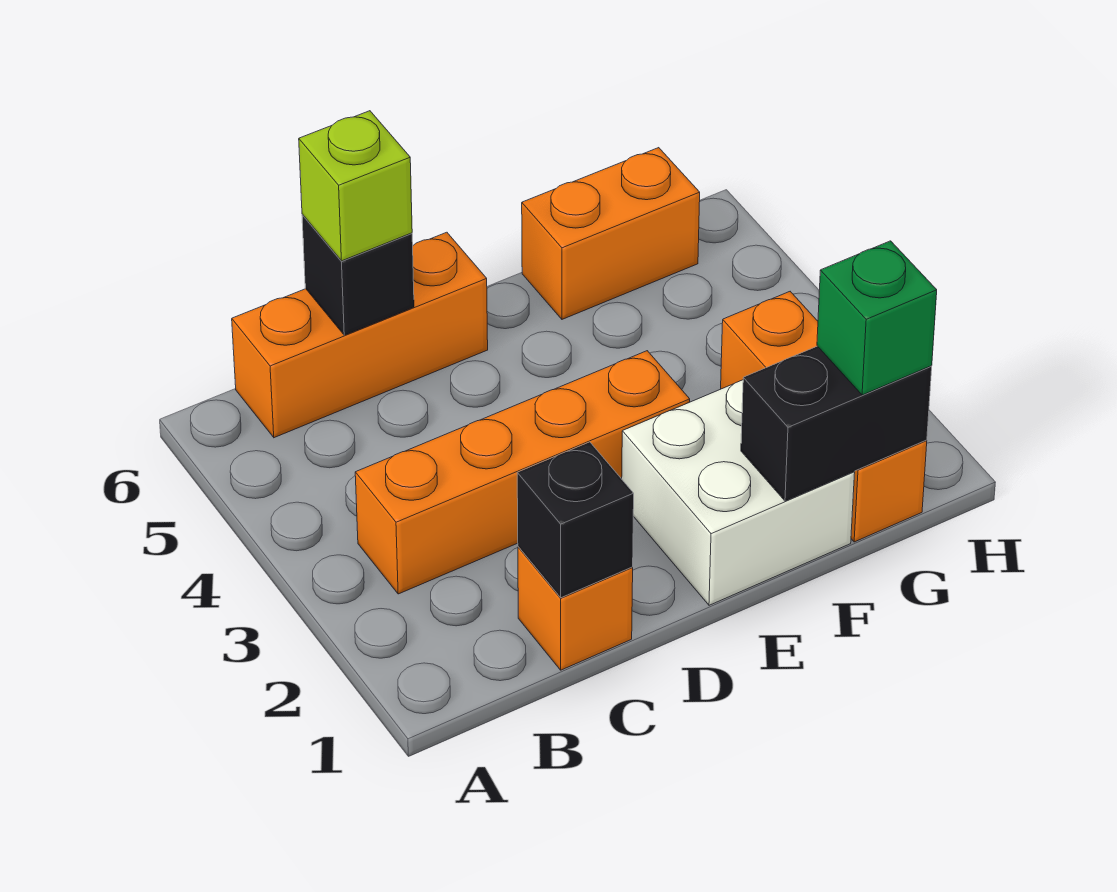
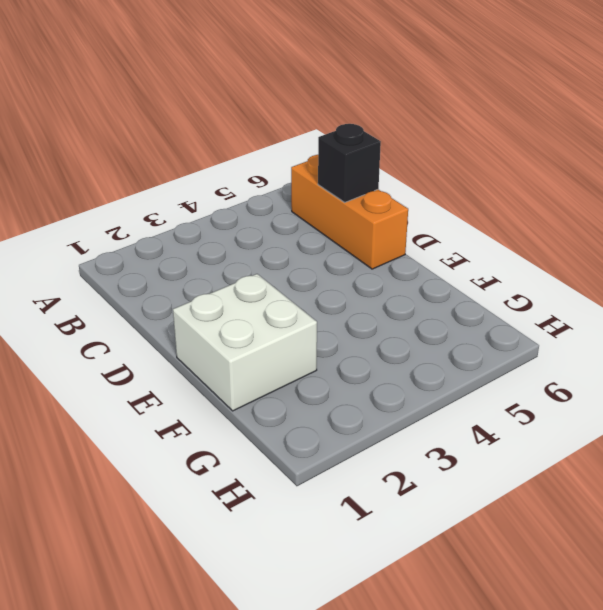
none -> orange brick B3:E3 level 1
none -> orange brick C1 level 1

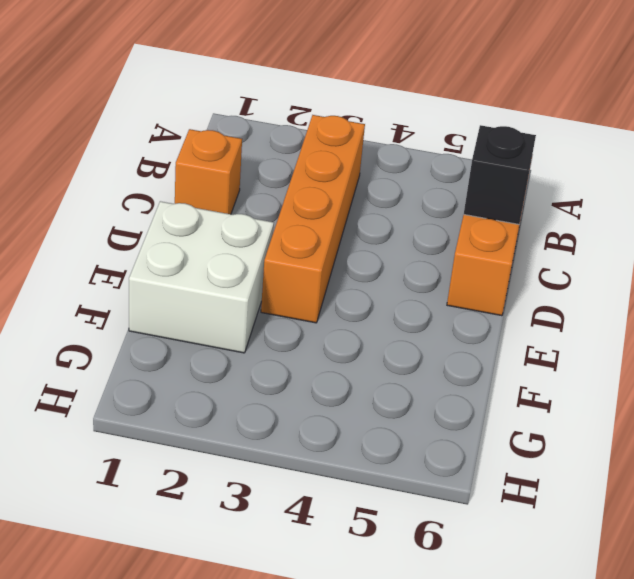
none -> orange brick F6:G6 level 1
none -> orange brick G1:G3 level 1

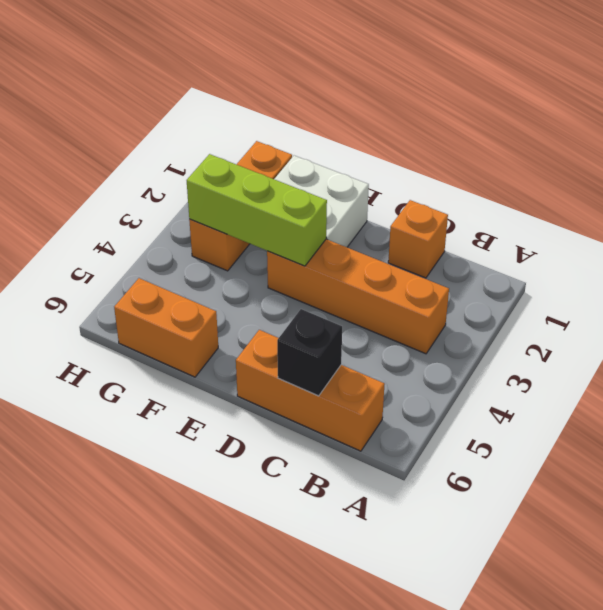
lime brick E3:G3 level 2 -> none
none -> black brick C1 level 2
none -> black brick F1:G1 level 2

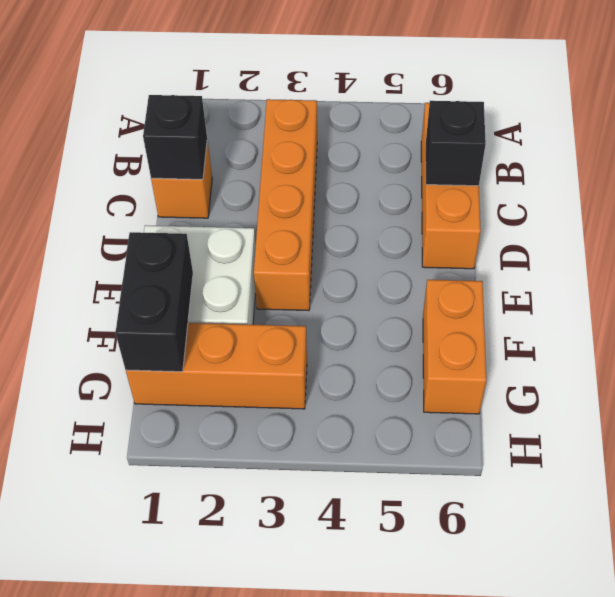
none -> lime brick C6 level 3
none -> green brick G1 level 3

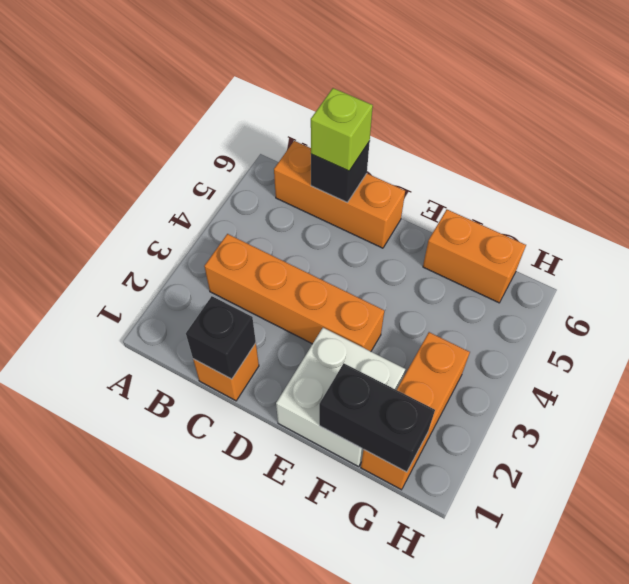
none -> green brick G1 level 3

